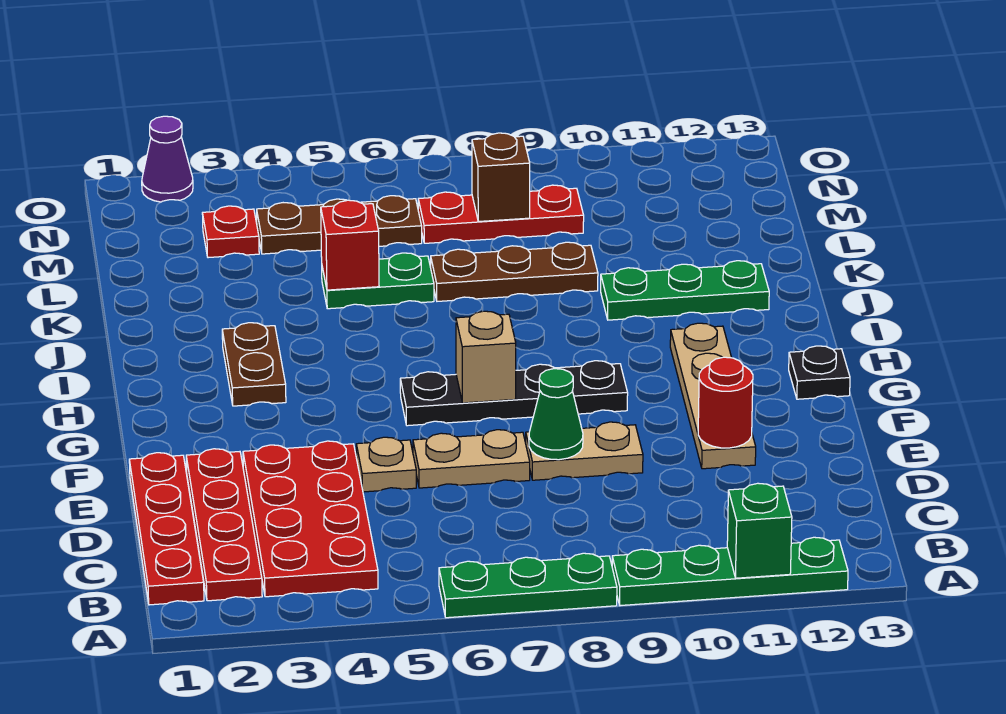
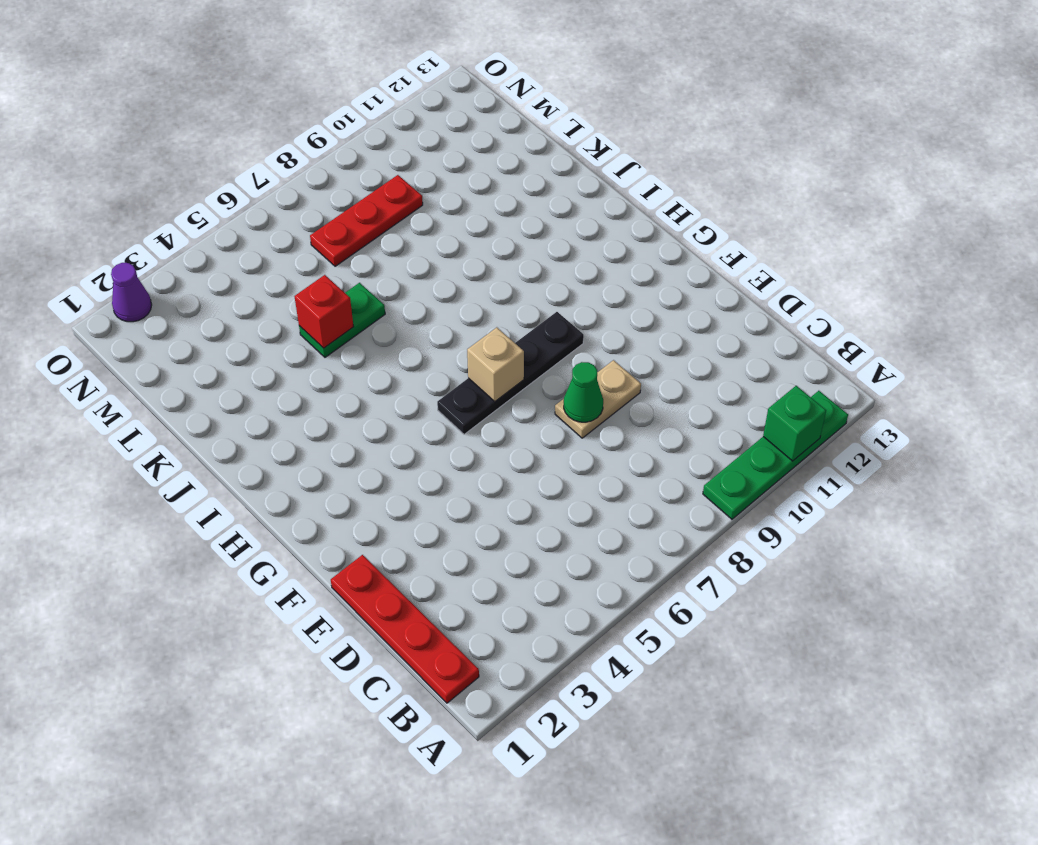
none -> green plate A6:A8 level 1
none -> red plate B2:E2 level 1
none -> red plate B3:E4 level 1

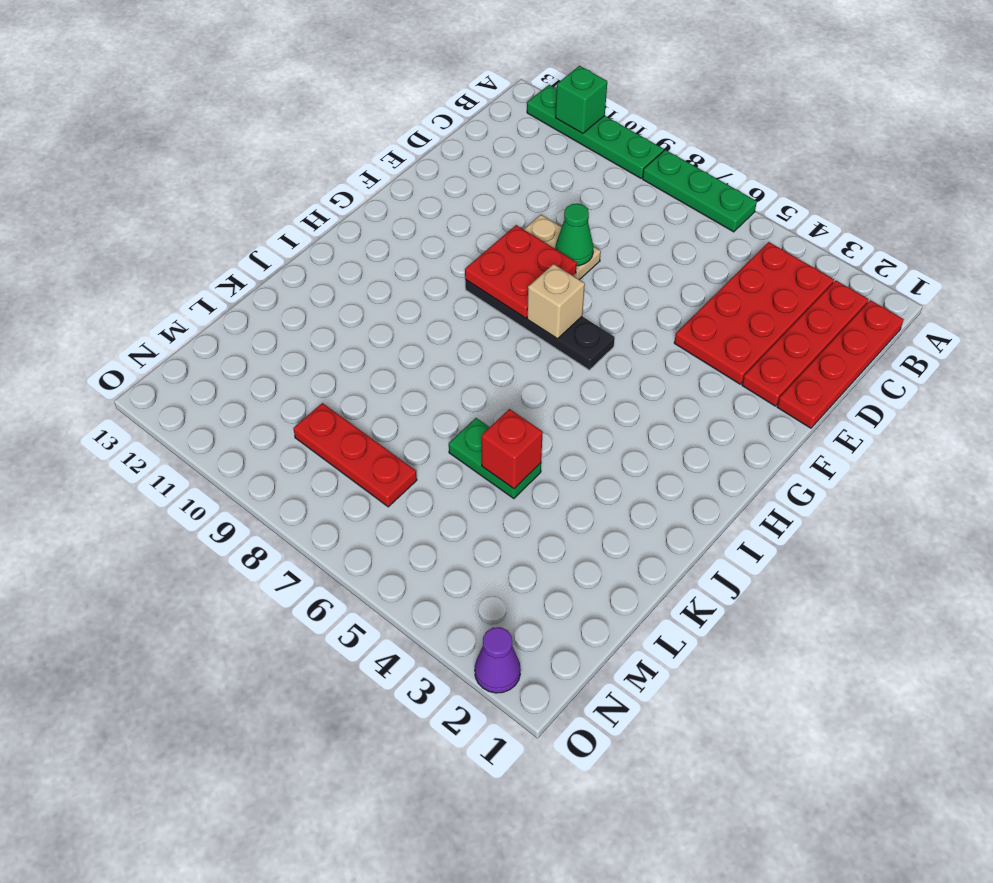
red plate F8:G9 level 2 -> none
none -> tan plate E5 level 1
none -> tan plate E6:E7 level 1
none -> tan plate E11:H11 level 1

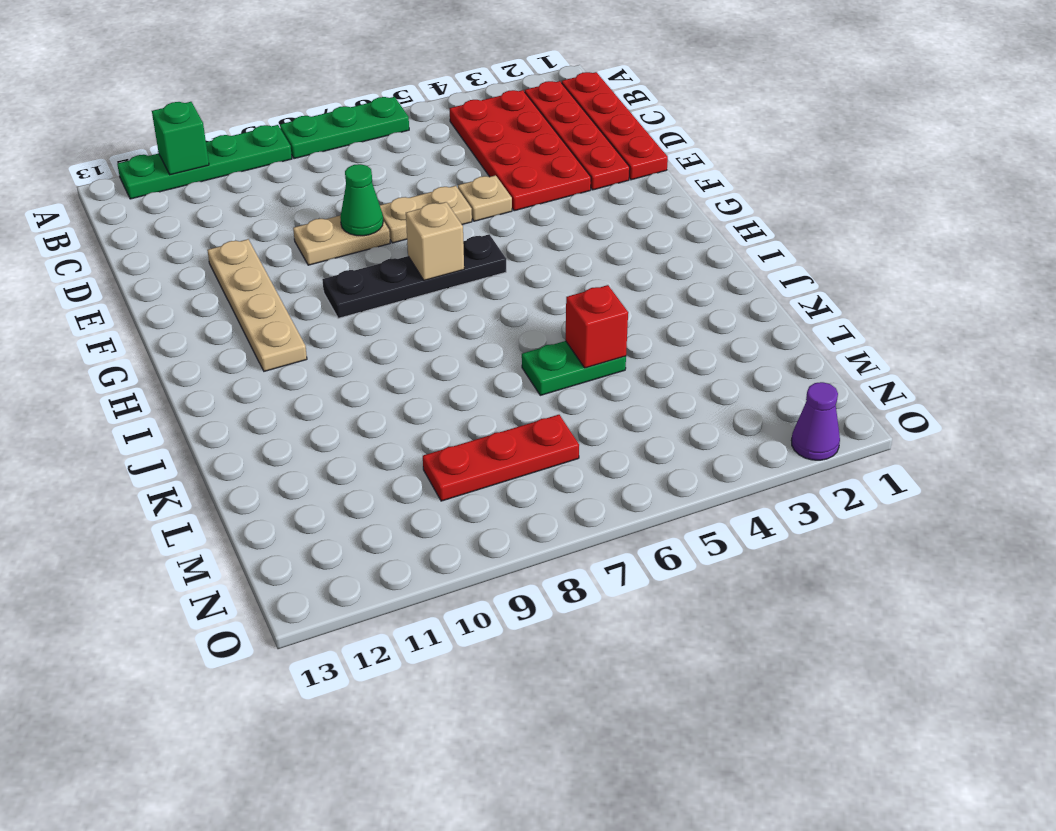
none -> black plate G13 level 1
none -> brown plate H3:I3 level 1
none -> green plate J10:J12 level 1

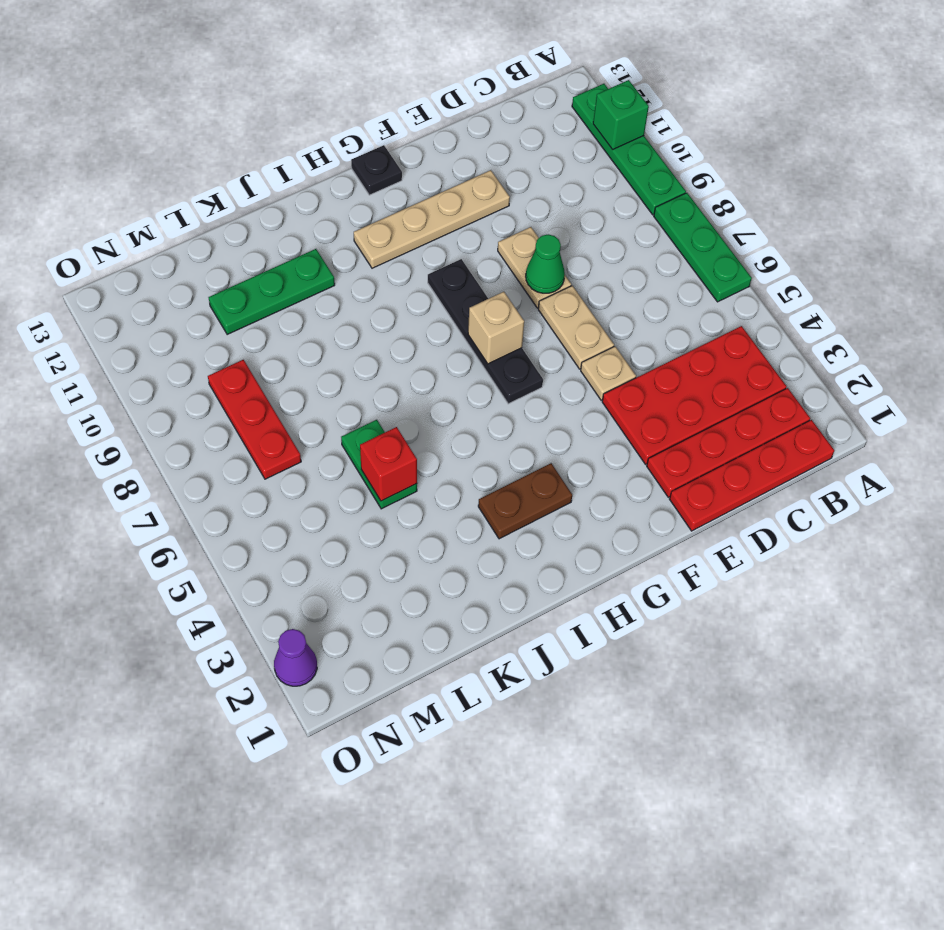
green plate J11:L11 level 1 -> green plate J10:J12 level 1
none -> brown plate K7:K9 level 1
none -> red plate M3 level 1
none -> brown plate M4:M6 level 1

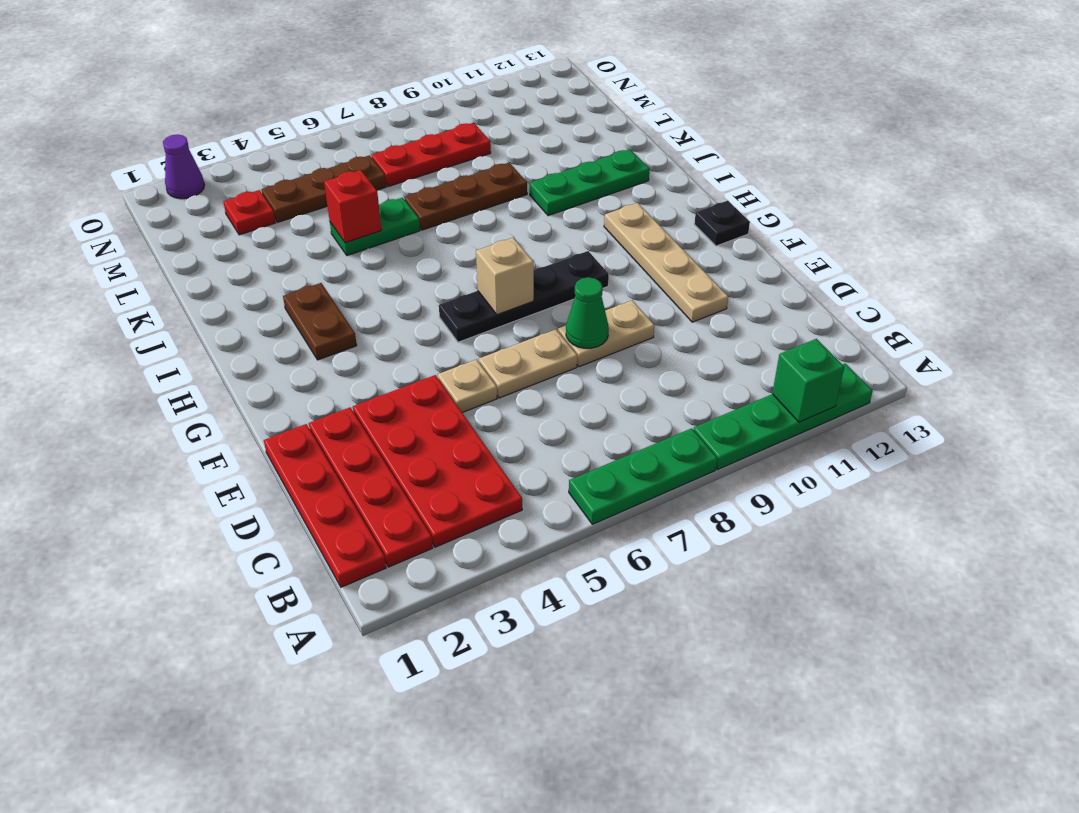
none -> red round brick E11 level 2
none -> brown brick M8 level 2

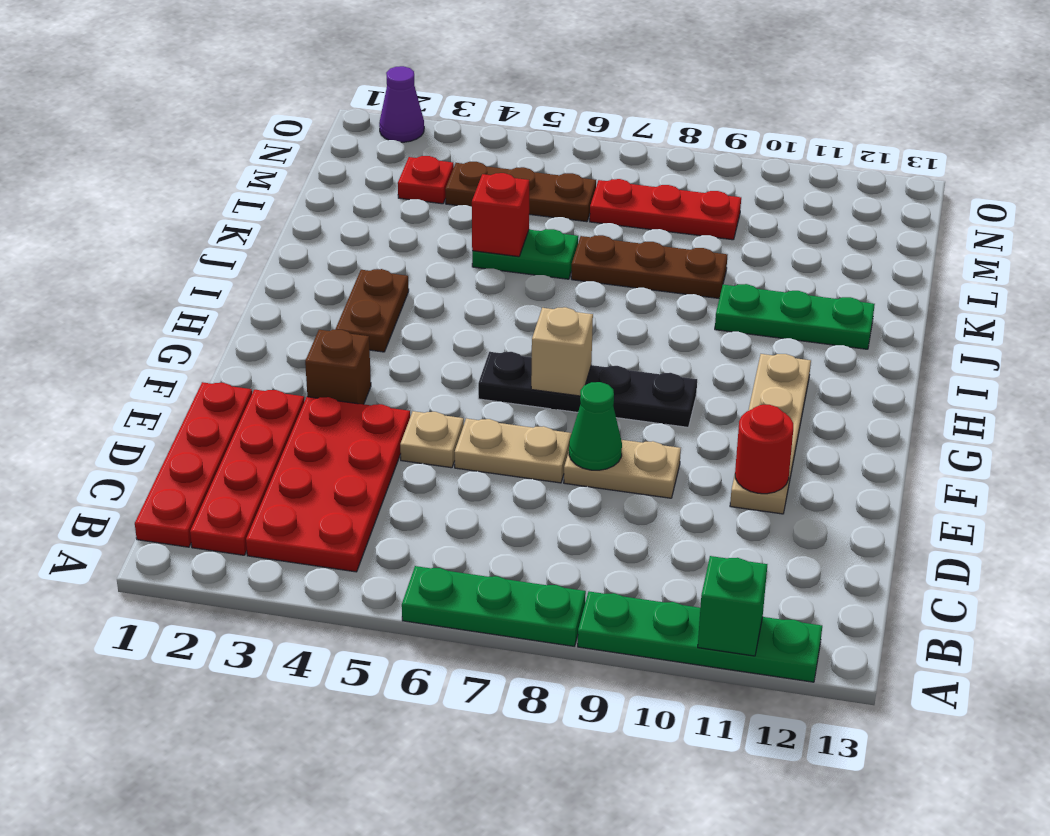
brown brick F3 level 1 -> brown brick M8 level 2
none -> black plate G13 level 1

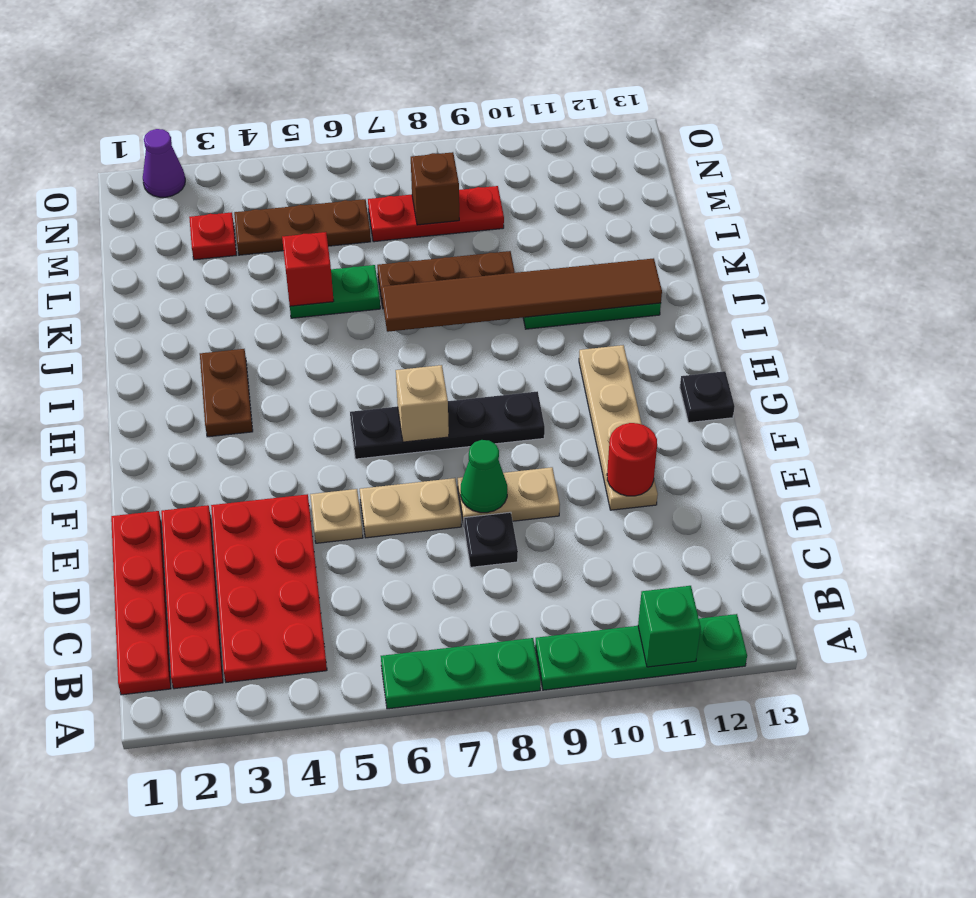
black plate D8 level 1 -> none
brown tile J7:J12 level 2 -> none

